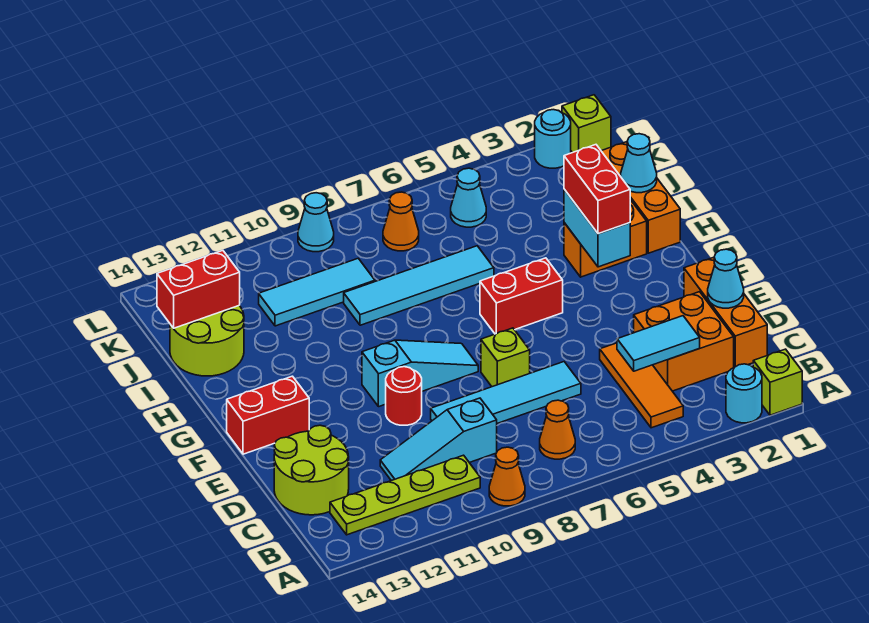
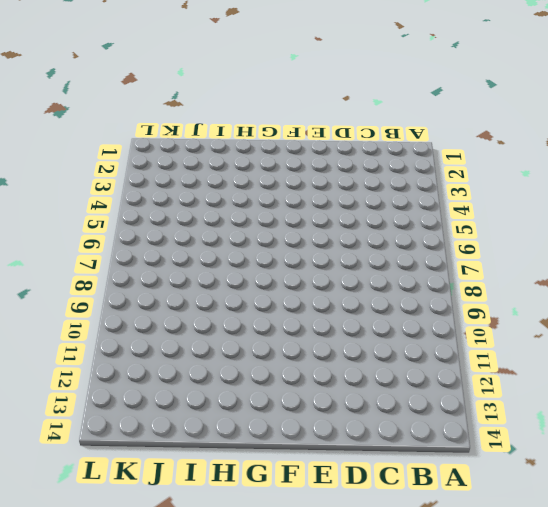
none -> lime brick A1 level 1
none -> cyan round brick A2 level 1
none -> orange cone A9 level 1
none -> orange tile B4:D4 level 1

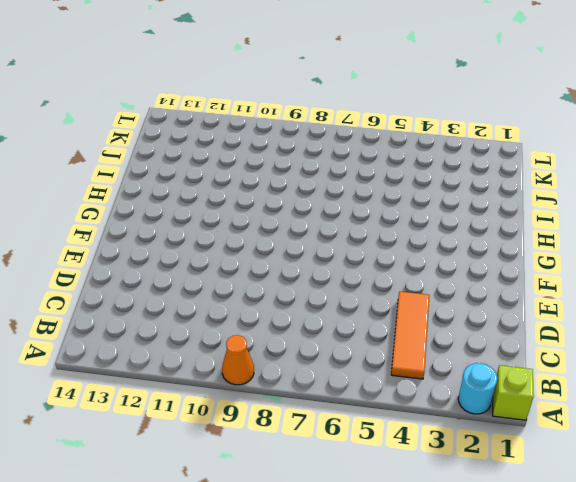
none -> orange cone B7 level 1
none -> lime plate B10:B13 level 1
none -> orange brick C1:E1 level 1
none -> orange brick C2:D3 level 1

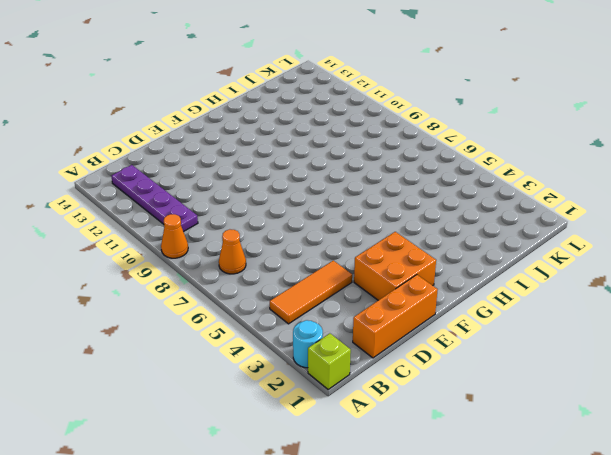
purple plate B10:B13 level 1 -> lime plate B10:B13 level 1
orange brick E2:F3 level 1 -> orange brick C2:D3 level 1
none -> cyan slope C9:C11 level 1 top 9
none -> lime round brick C13:D14 level 1
none -> cyan tile D6:D9 level 1
none -> lime brick E7 level 1

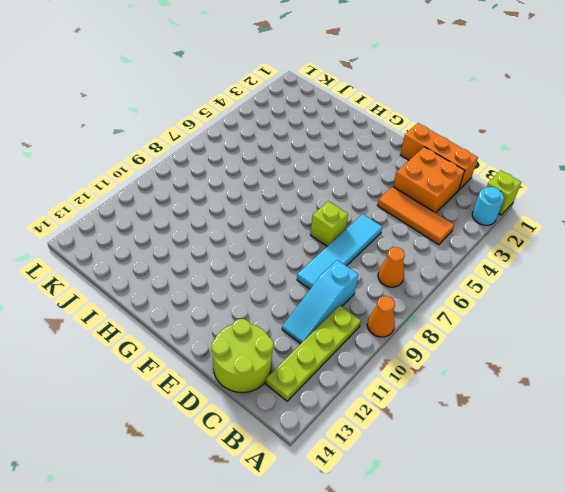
none -> red round brick E10 level 1
none -> cyan slope F8:F10 level 1 top 10
none -> red brick F13:F14 level 1
none -> red brick G5:G6 level 1

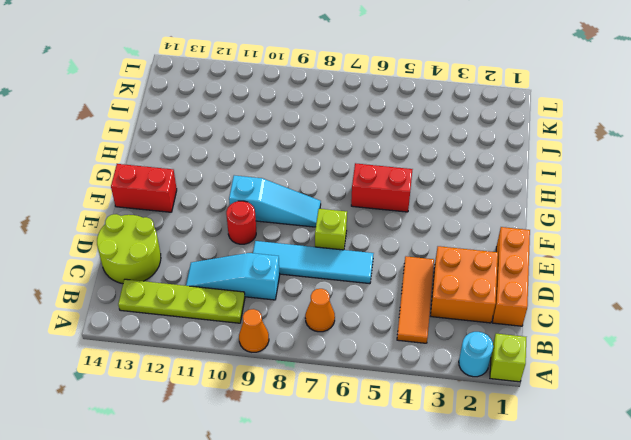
none -> orange brick H1:J1 level 1
none -> orange brick H2:H3 level 1
none -> cyan tile I6:I9 level 1
none -> lime round brick I13:J14 level 1

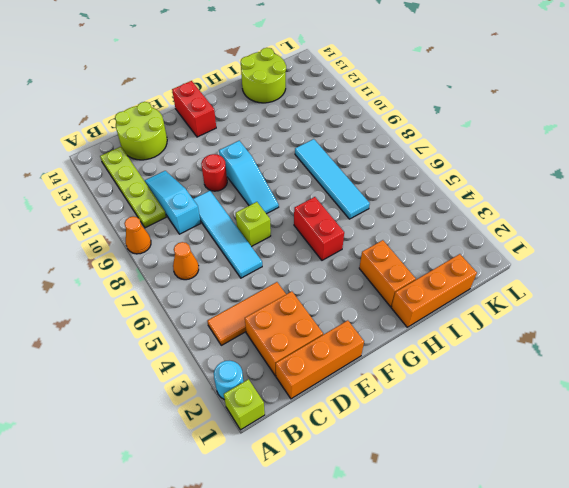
none -> cyan tile J9:J11 level 1
none -> cyan cone K5 level 1
none -> orange cone K7 level 1
none -> lime brick L1 level 1

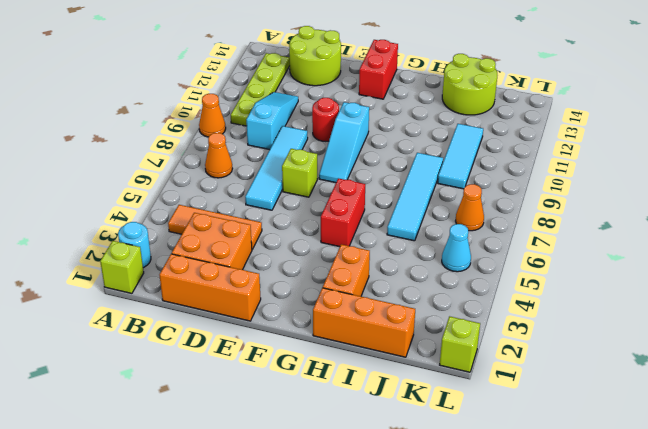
none -> cyan round brick L2 level 1
none -> cyan cone L9 level 1
none -> cyan tile C3:C4 level 2
none -> cyan cone D1 level 2

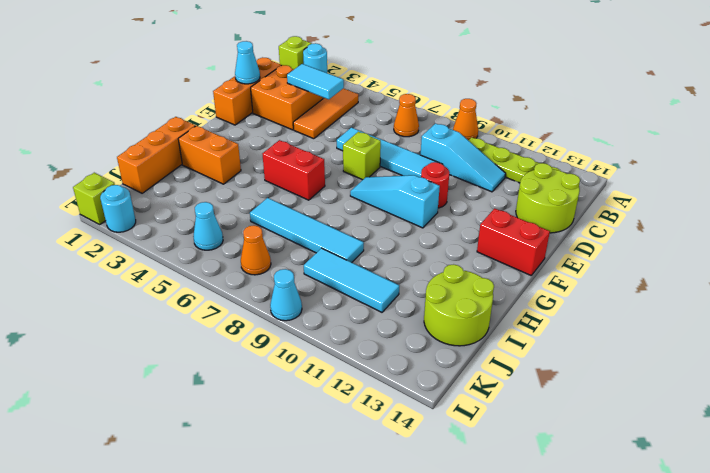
none -> cyan brick G3:H3 level 2
none -> cyan cone I1 level 2
none -> red brick J13:J14 level 2
none -> red brick G3:H3 level 3

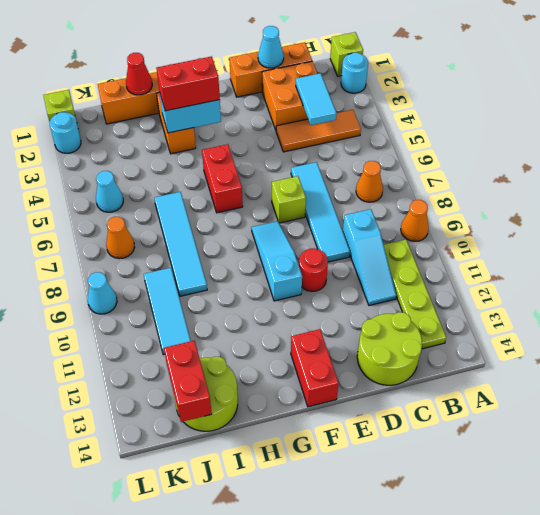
red cone I1 level 2 -> cyan cone I1 level 2

